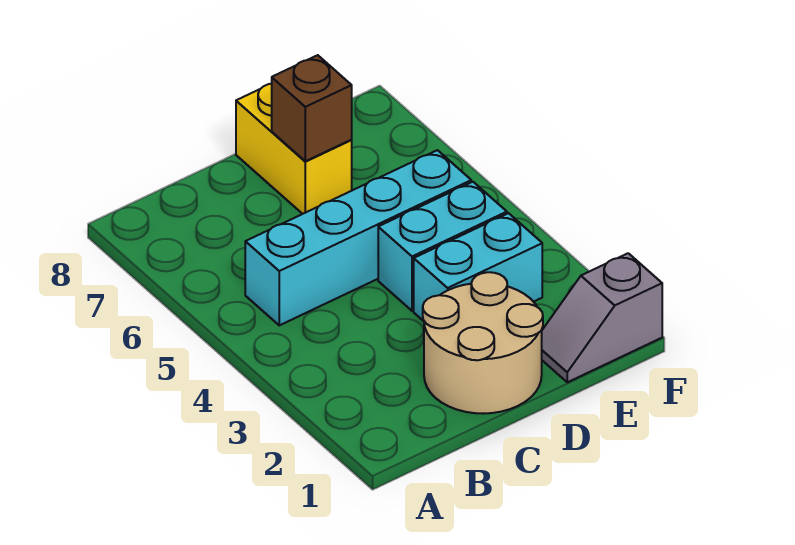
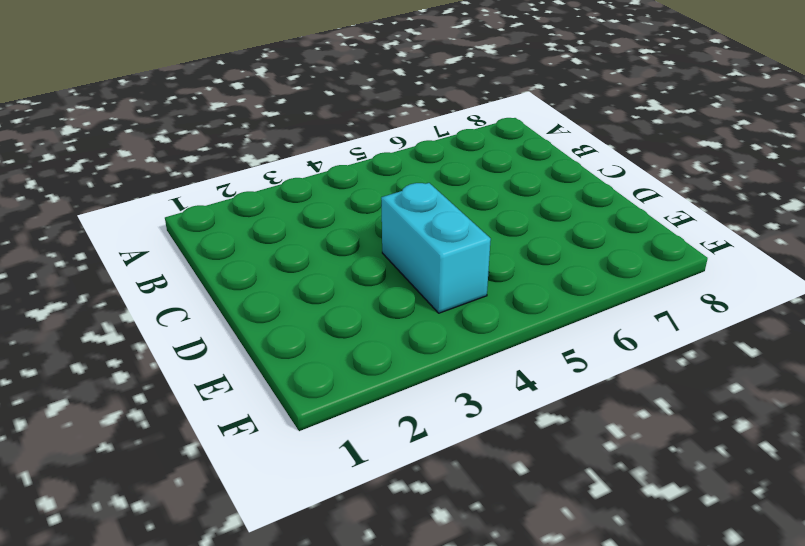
none -> cyan brick B5:E5 level 1
none -> tan round brick C1:D2 level 1

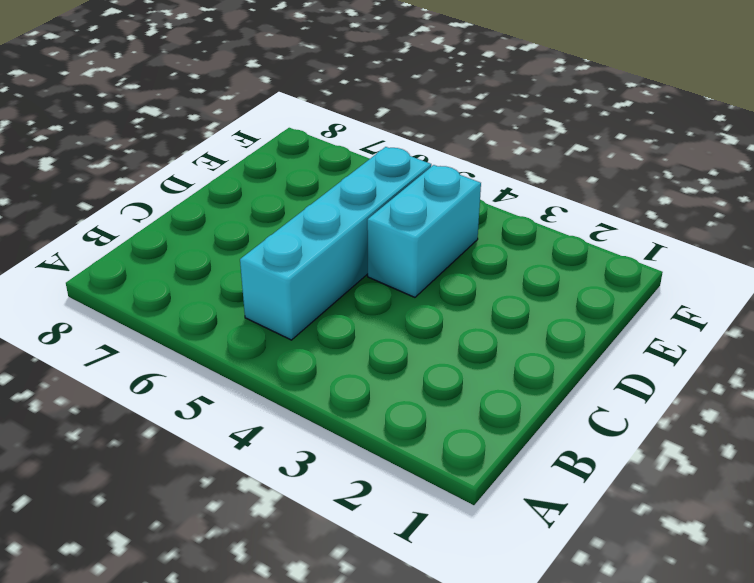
none -> tan round brick C1:D2 level 1
none -> cyan brick D3:E3 level 1

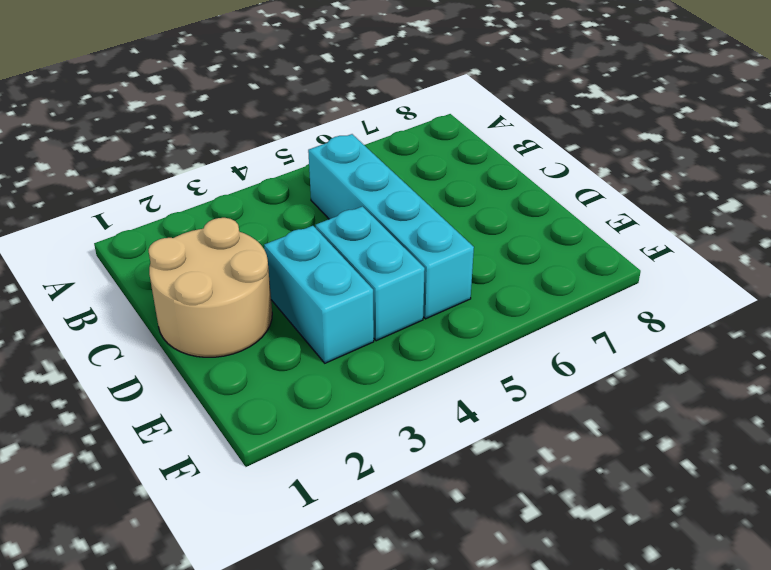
none -> yellow brick D7:D8 level 1
none -> grey slope E1:F1 level 1 top F

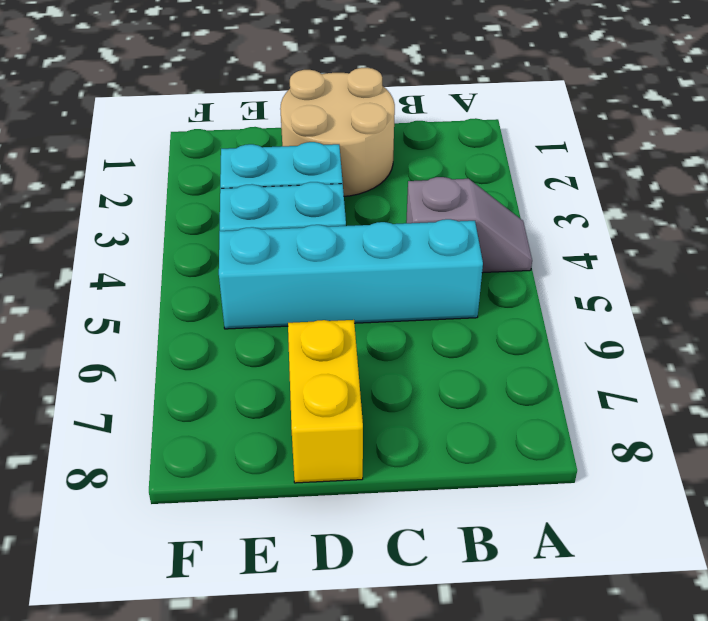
grey slope A4:B4 level 1 top B -> grey slope E1:F1 level 1 top F
none -> brown brick D7 level 2

